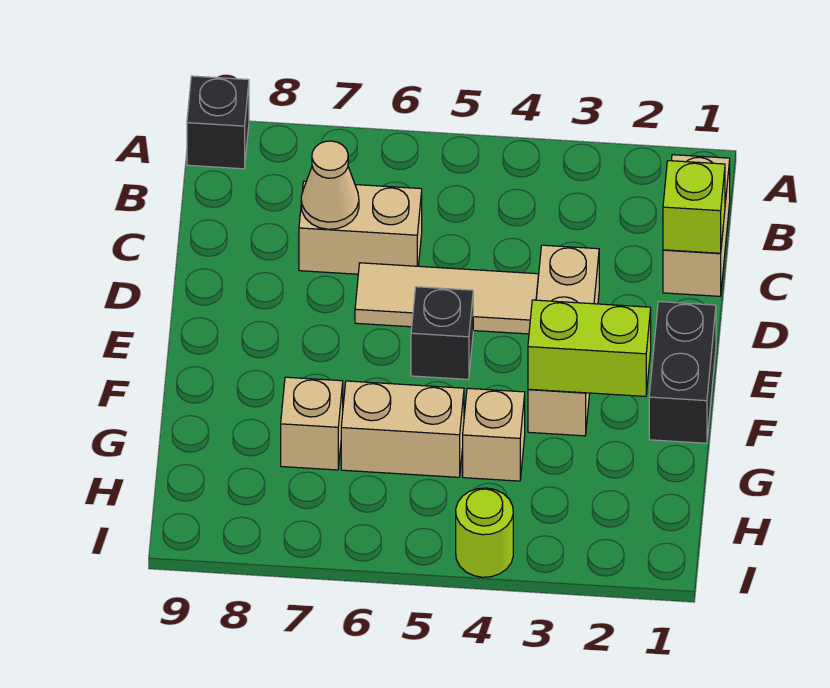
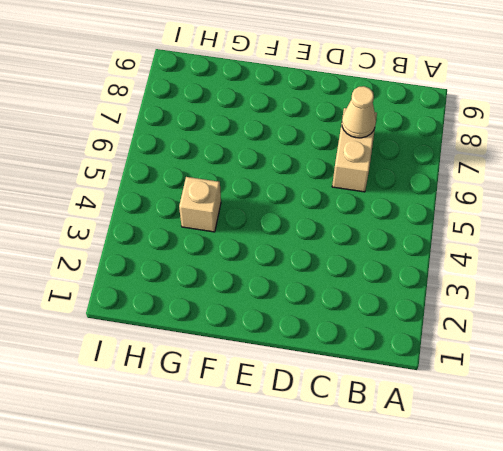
none -> black brick A9 level 1
none -> tan brick B1:C1 level 1
none -> tan brick D3:F3 level 1

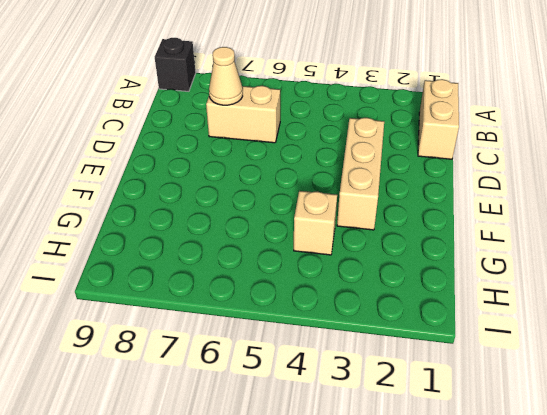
none -> tan tile D4:D6 level 1
none -> black brick E1:F1 level 1
none -> black brick E5 level 1

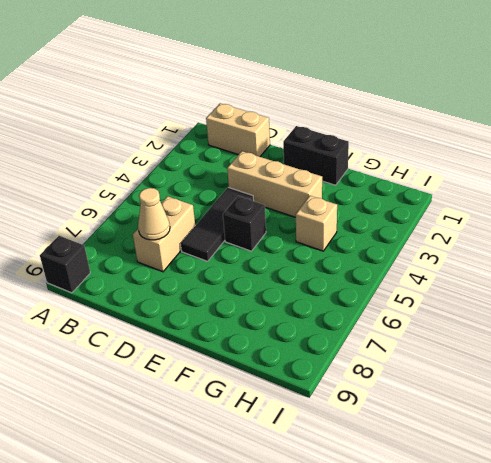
black tile D4:D6 level 1 -> tan tile D4:D6 level 1
none -> tan brick G5:G6 level 1
none -> tan brick G7 level 1
none -> lime round brick I4 level 1

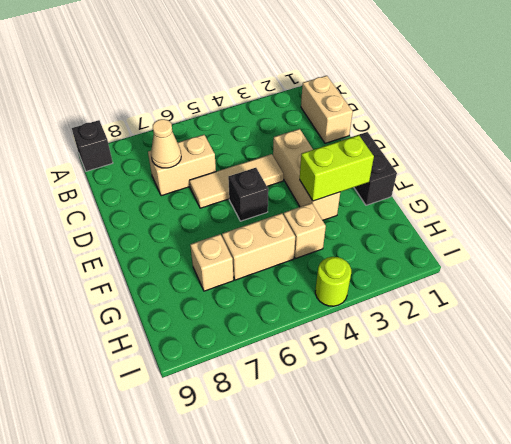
none -> lime brick C1 level 2

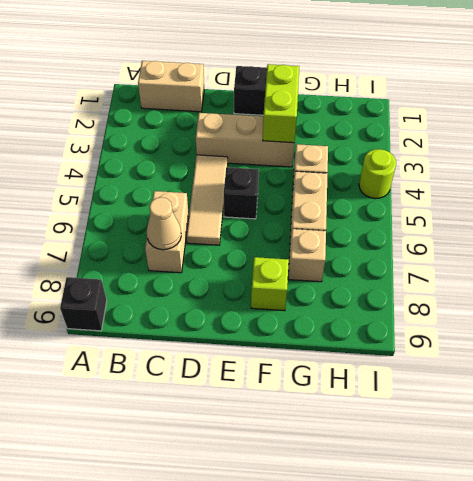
lime brick F8 level 1 -> lime brick C1 level 2

